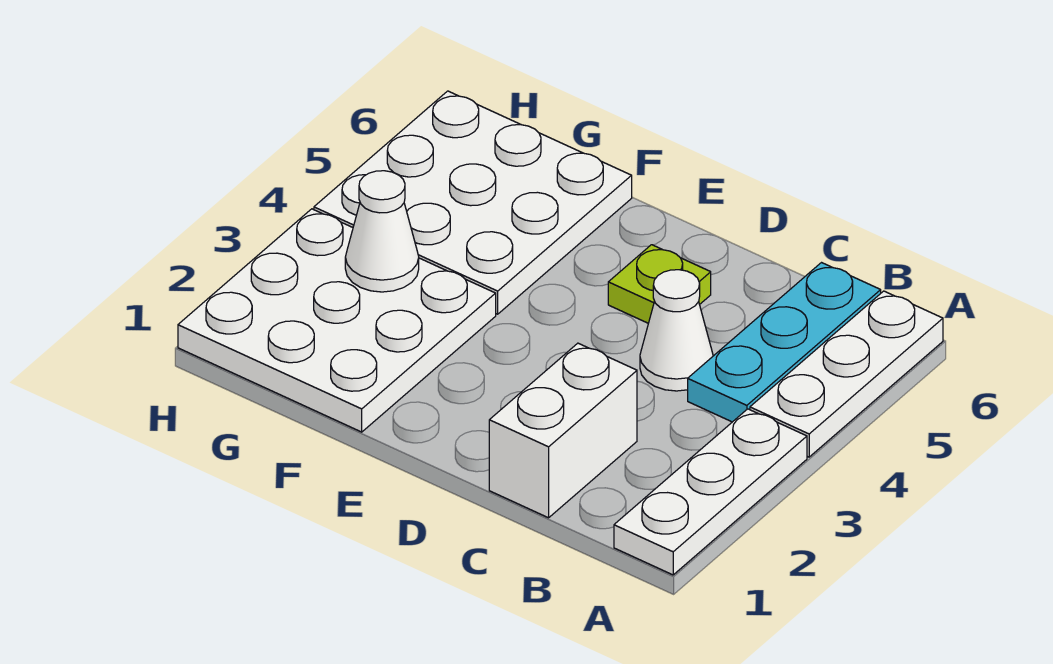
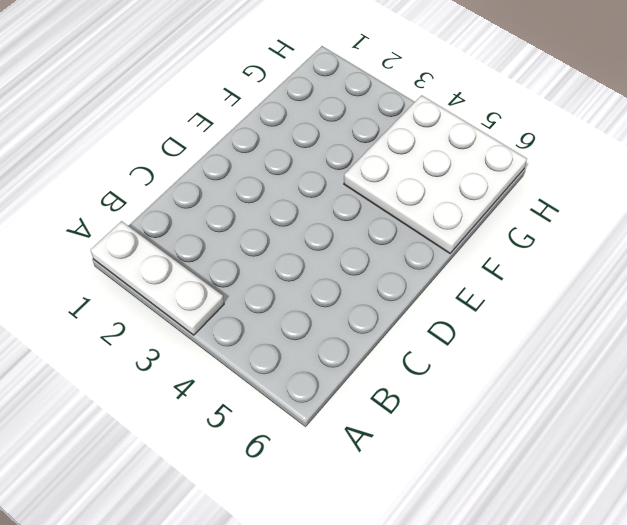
none -> white plate A4:A6 level 1
none -> cyan plate B4:B6 level 1

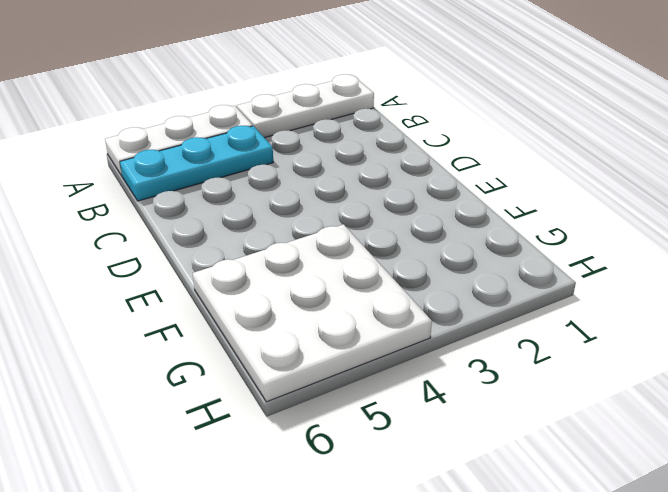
none -> white brick C1:C2 level 1
none -> white cone C4 level 1

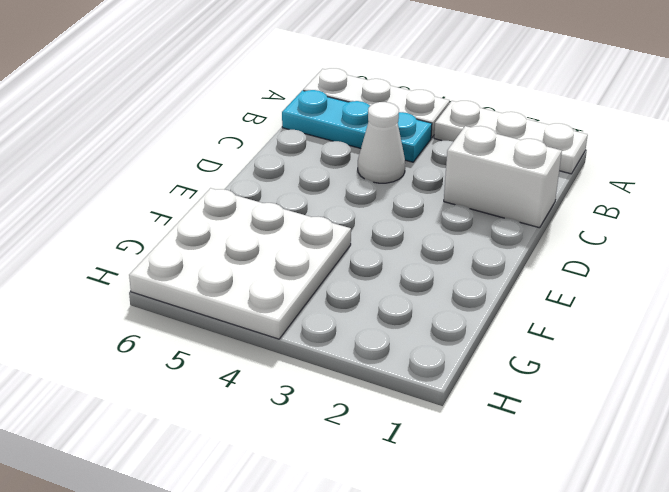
none -> lime plate D5 level 1
none -> white plate F1:H3 level 1

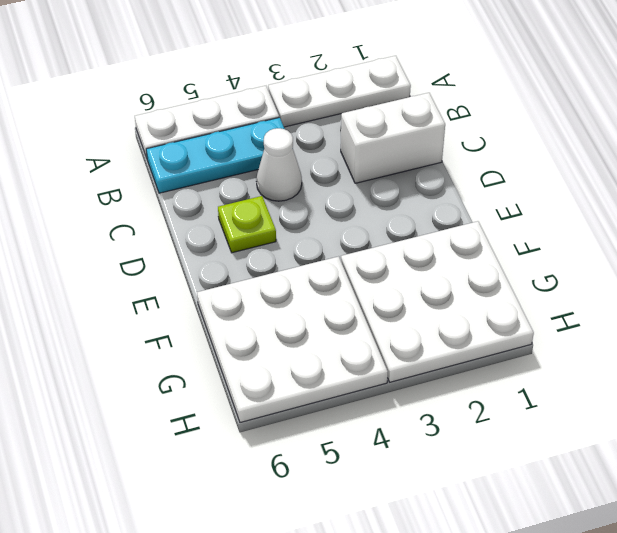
none -> white cone G3 level 2

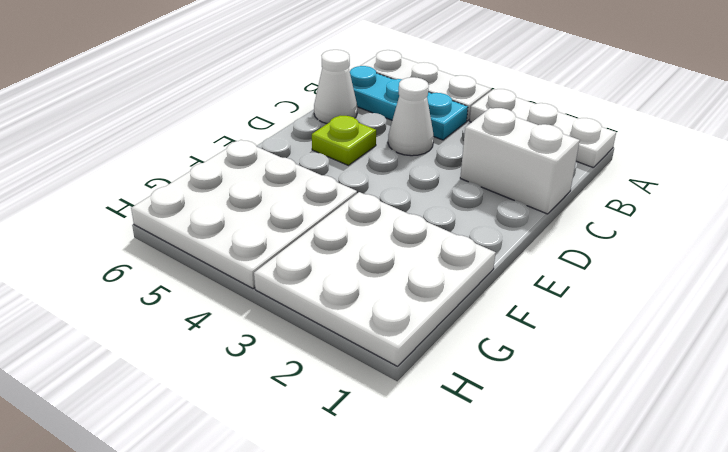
white cone C6 level 1 -> white cone G3 level 2

